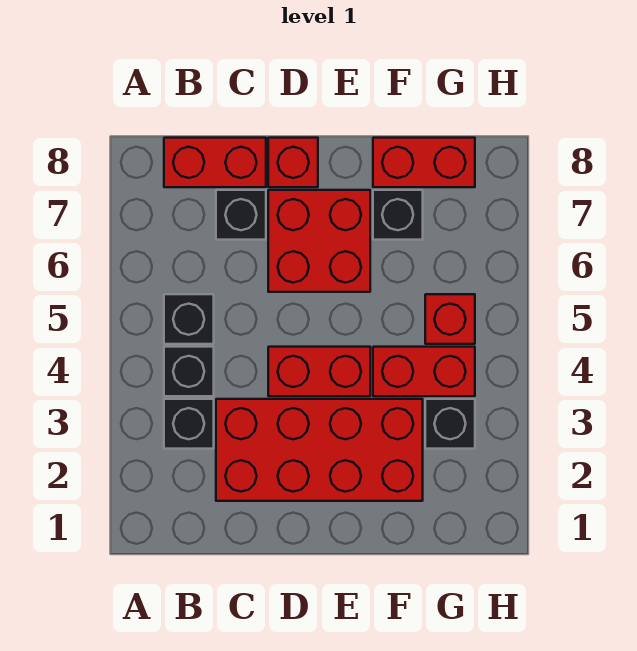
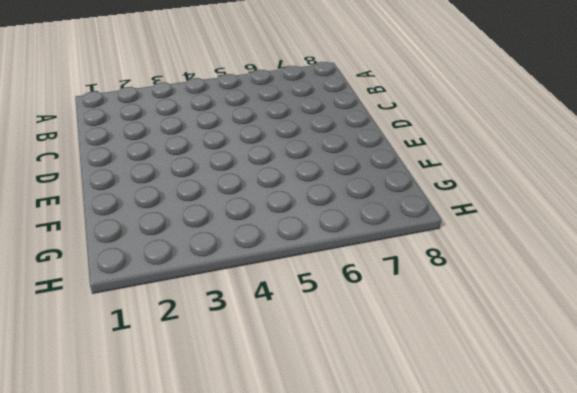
none -> black brick B3 level 1
none -> black brick B4 level 1
none -> black brick B5 level 1

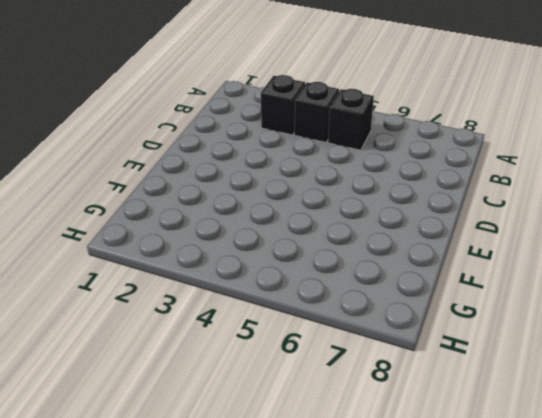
none -> red brick B8:C8 level 1
none -> red brick C2:F3 level 1
none -> black brick C7 level 1

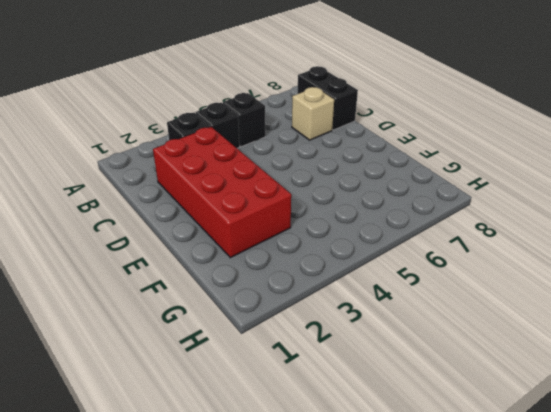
black brick B8:C8 level 1 -> red brick B8:C8 level 1
tan brick C7 level 1 -> black brick C7 level 1
none -> red brick D4:E4 level 1
none -> red brick D6:E7 level 1
none -> red brick D8 level 1

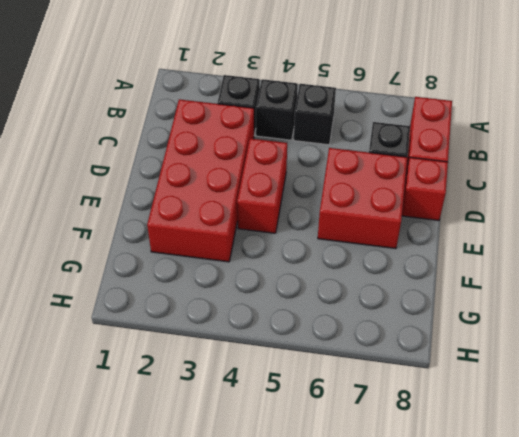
none -> red brick F4:G4 level 1
none -> black brick F7 level 1
none -> red brick F8:G8 level 1

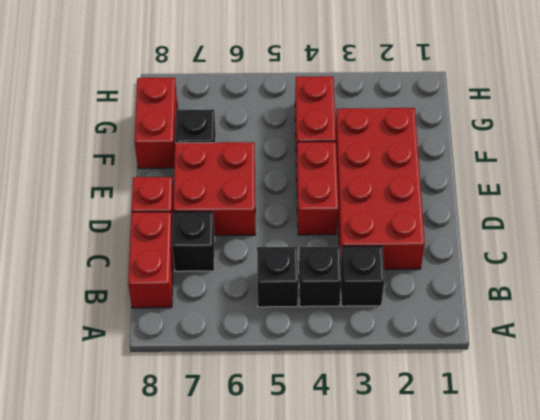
none -> black brick G3 level 1
none -> red brick G5 level 1

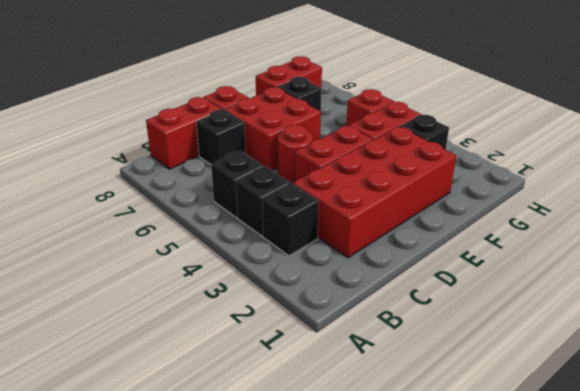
red round brick D5 level 1 -> none

